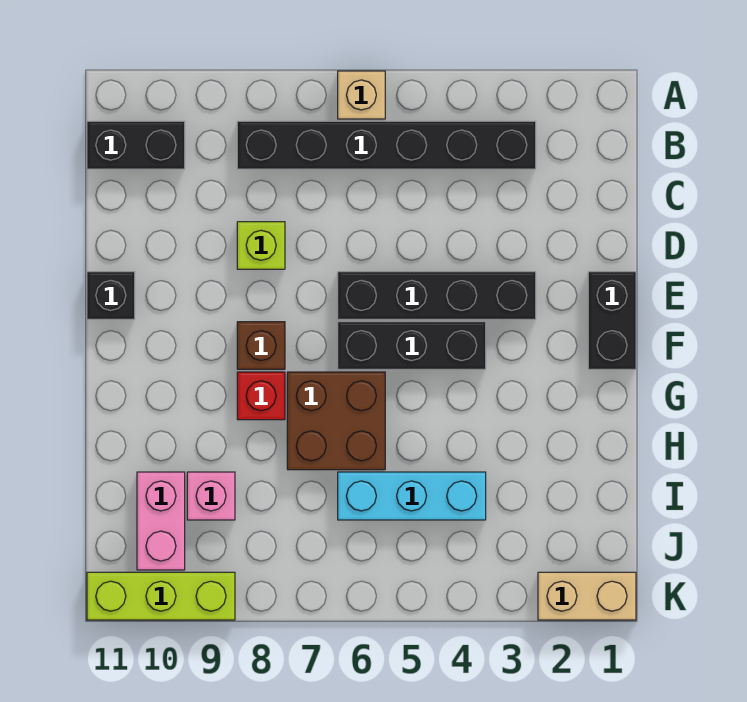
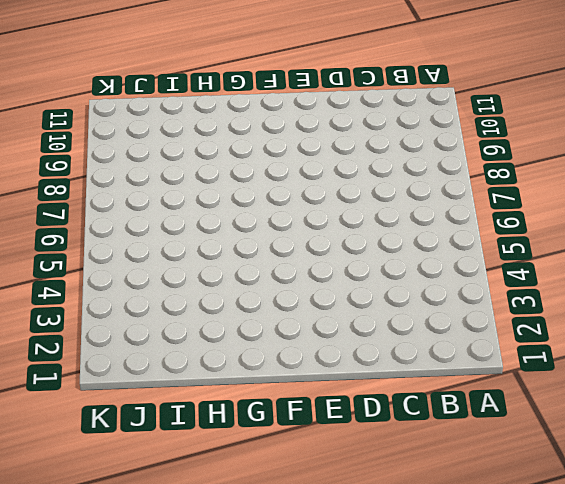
none -> tan brick A6 level 1
none -> black brick B3:B8 level 1
none -> black brick B10:B11 level 1

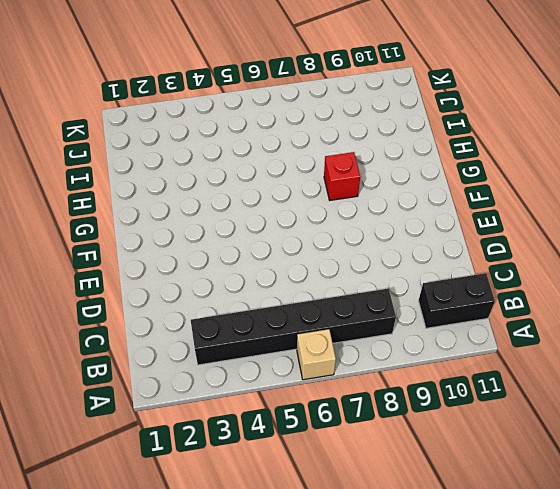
none -> lime brick D8 level 1
none -> black brick E1:F1 level 1
none -> black brick E3:E6 level 1

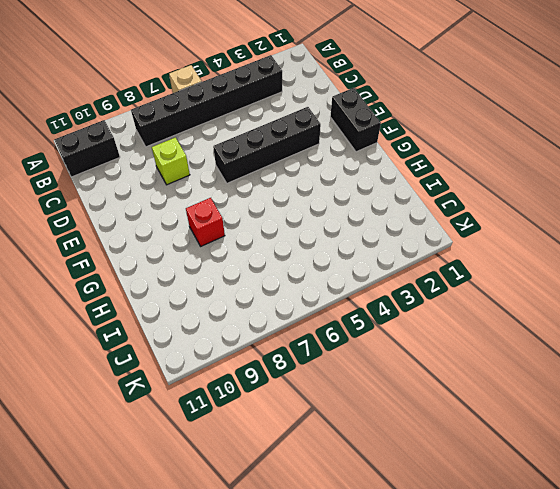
none -> black brick E11 level 1
none -> black brick F4:F6 level 1
none -> brown brick F8 level 1

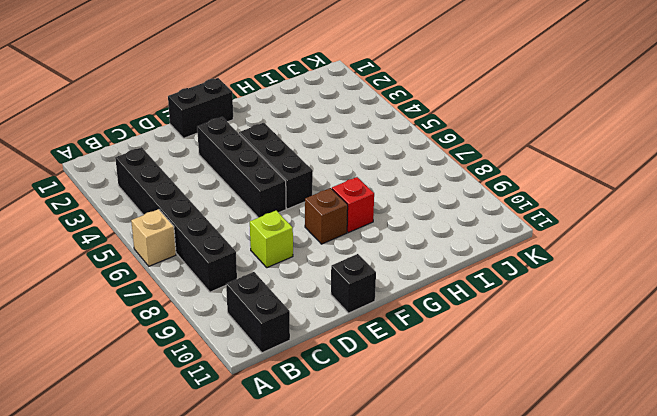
none -> brown brick G6:H7 level 1
none -> cyan brick I4:I6 level 1
none -> pink brick I9 level 1

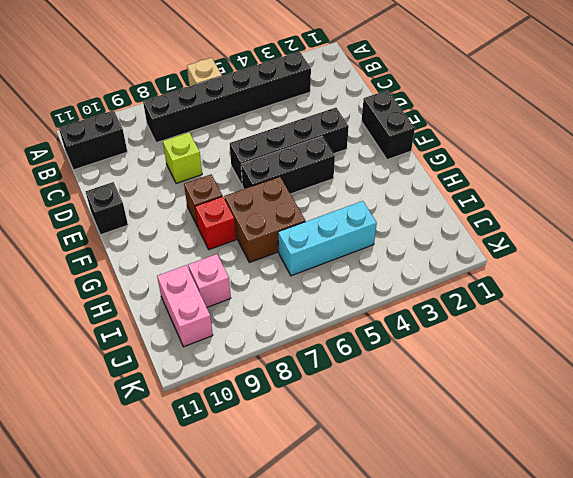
none -> tan brick K1:K2 level 1
none -> lime brick K9:K11 level 1

